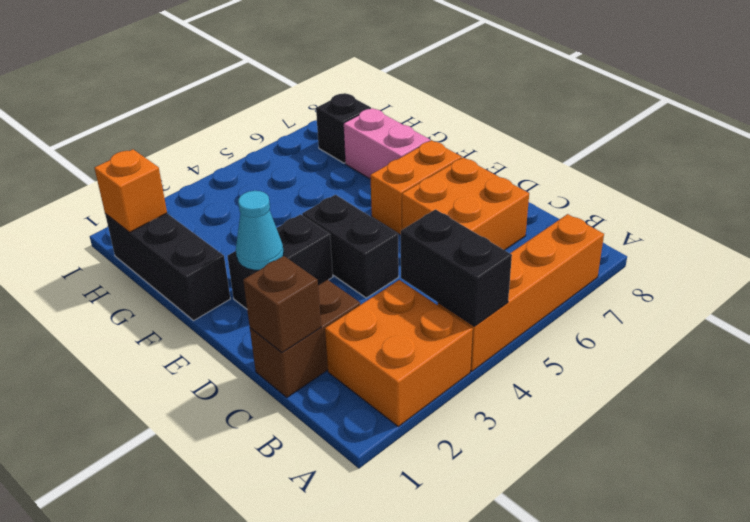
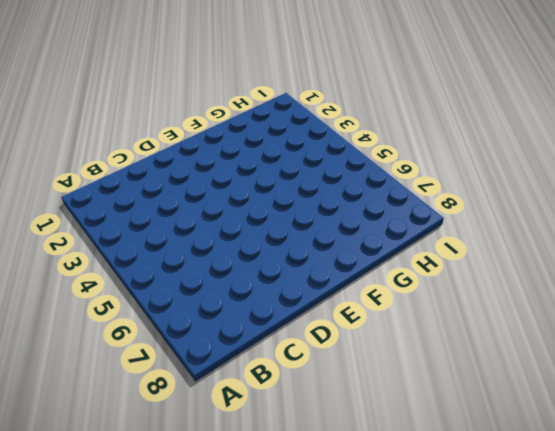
none -> orange brick A2:B3 level 1
none -> orange brick A4:A7 level 1
none -> brown brick C1:C2 level 1

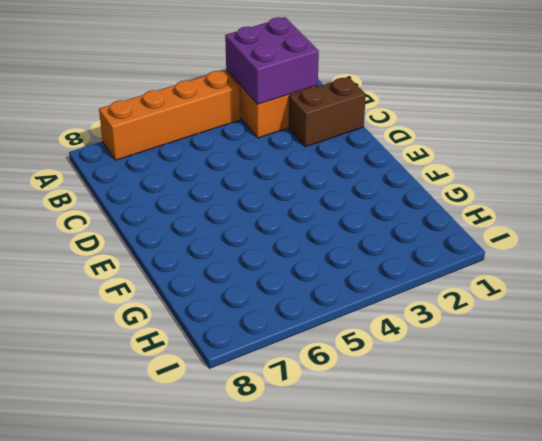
purple brick A2:B3 level 2 -> none
none -> orange brick C6:D7 level 1
none -> black brick D4:E4 level 1
none -> black brick E2:E3 level 1

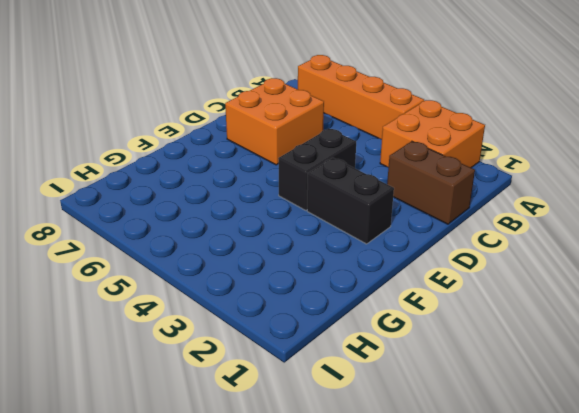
none -> orange brick E6:E7 level 1
none -> black brick F1:H1 level 1
none -> pink brick F7:G7 level 1

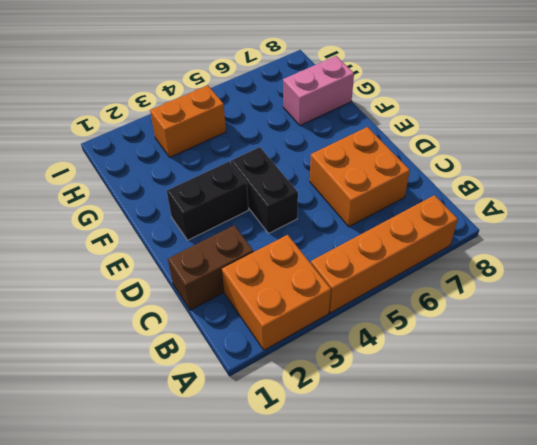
pink brick G7:G8 level 1 -> pink brick F7:G7 level 1
orange brick H3:H4 level 1 -> orange brick E6:E7 level 1
none -> black brick F1:H1 level 1
none -> black brick H7 level 1
none -> black brick A4:B4 level 2

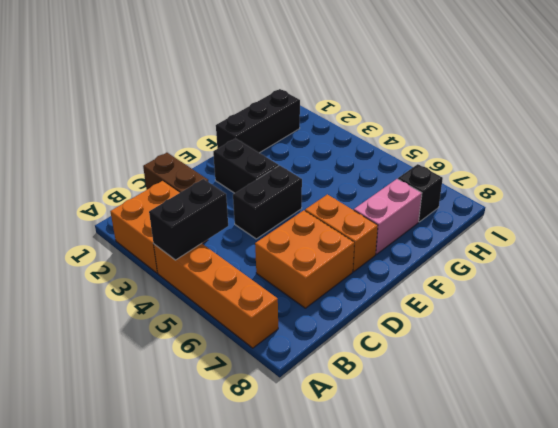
none -> brown brick C1 level 2
none -> cyan cone E2 level 2
none -> orange brick H1 level 2

